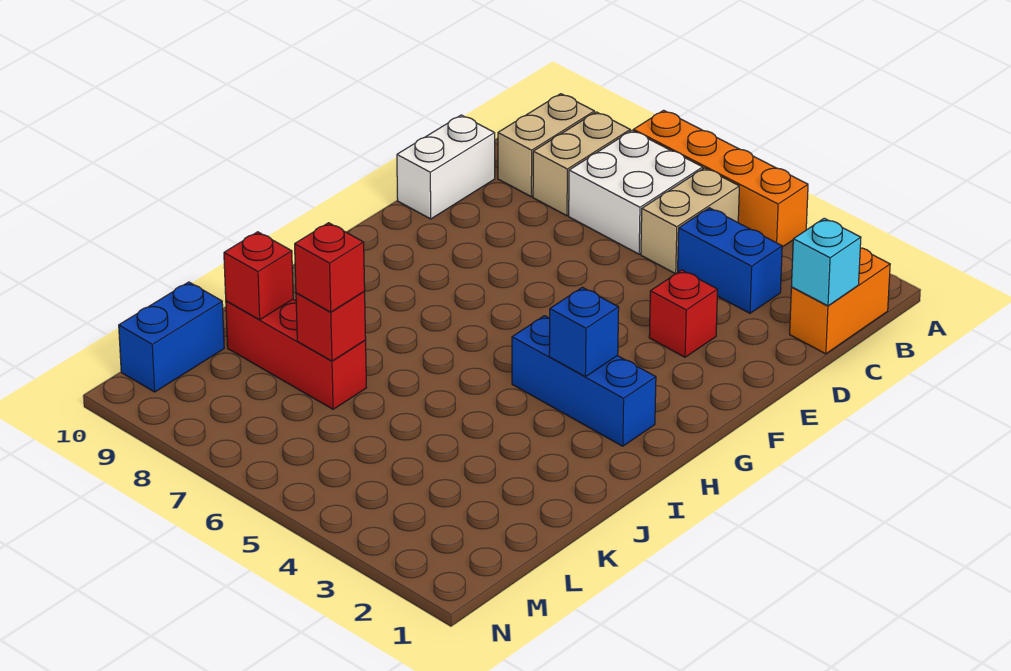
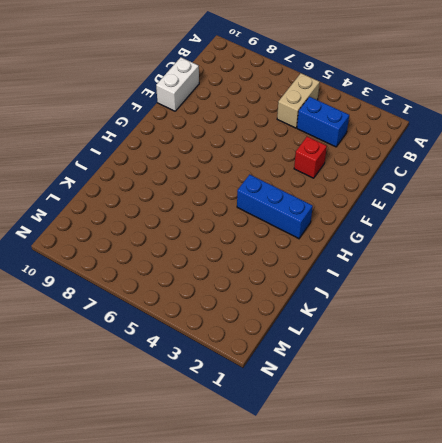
none -> orange brick A4:A7 level 1
none -> orange brick B1:C1 level 1
none -> white brick B6:C7 level 1

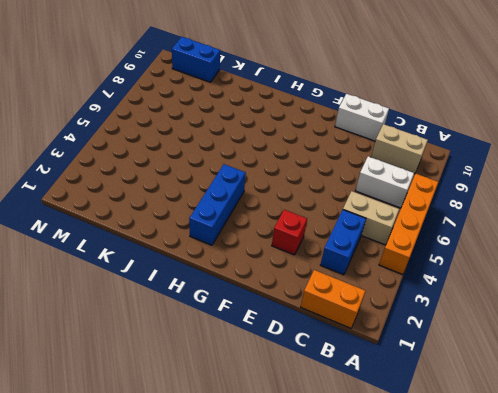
white brick B7:C7 level 1 -> white brick B6:C7 level 1
none -> tan brick B8:C8 level 1
none -> red brick K7:K9 level 1
none -> cyan brick C1 level 2

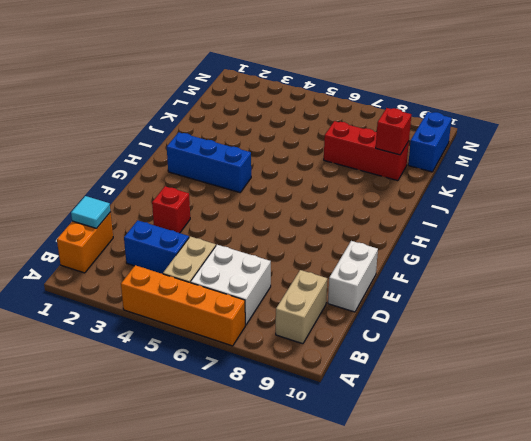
cyan tile C1 level 2 -> cyan brick C1 level 2
none -> tan brick B8:C8 level 1
none -> blue brick H3 level 2
none -> red brick K7 level 2

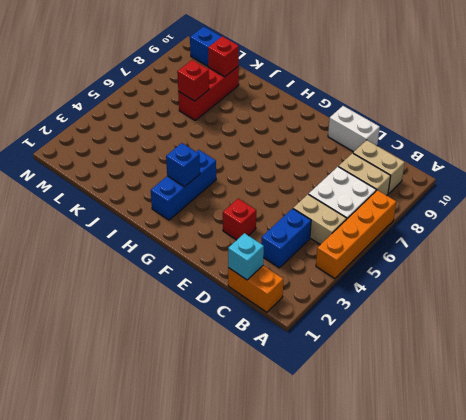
none -> red brick K7 level 3

